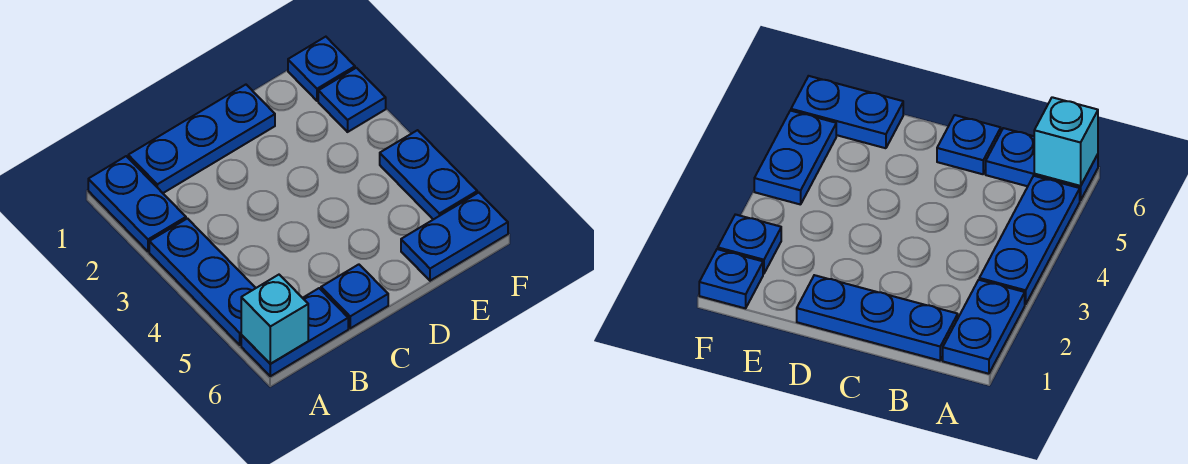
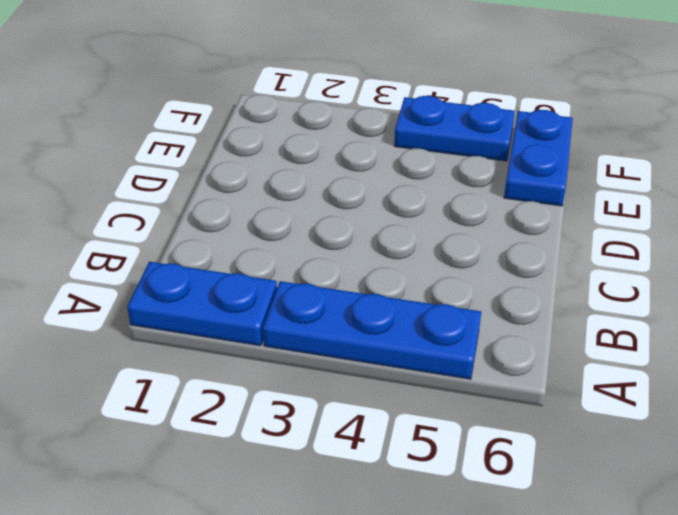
none -> blue plate A6:B6 level 1
none -> blue plate B1:D1 level 1

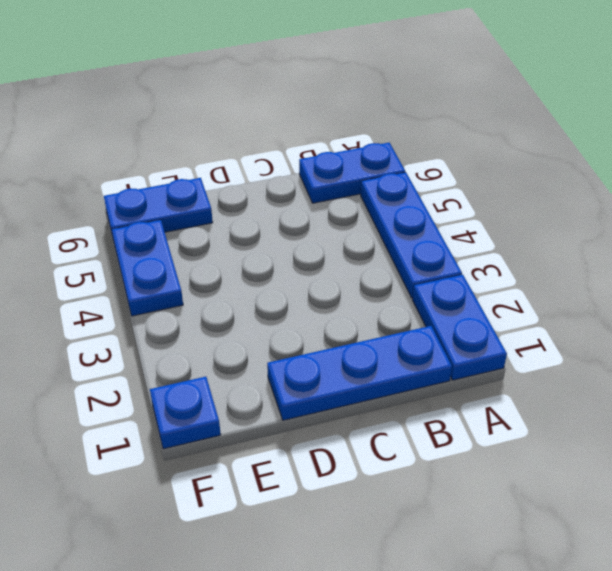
none -> blue plate C6 level 1
none -> blue plate F2 level 1

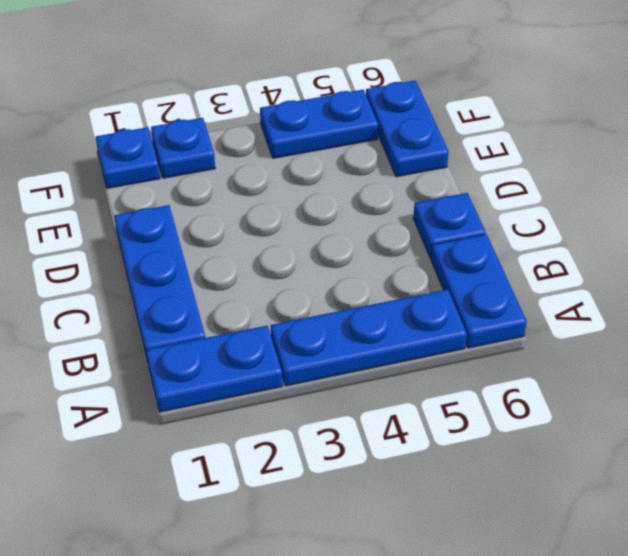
none -> cyan brick A6 level 2

